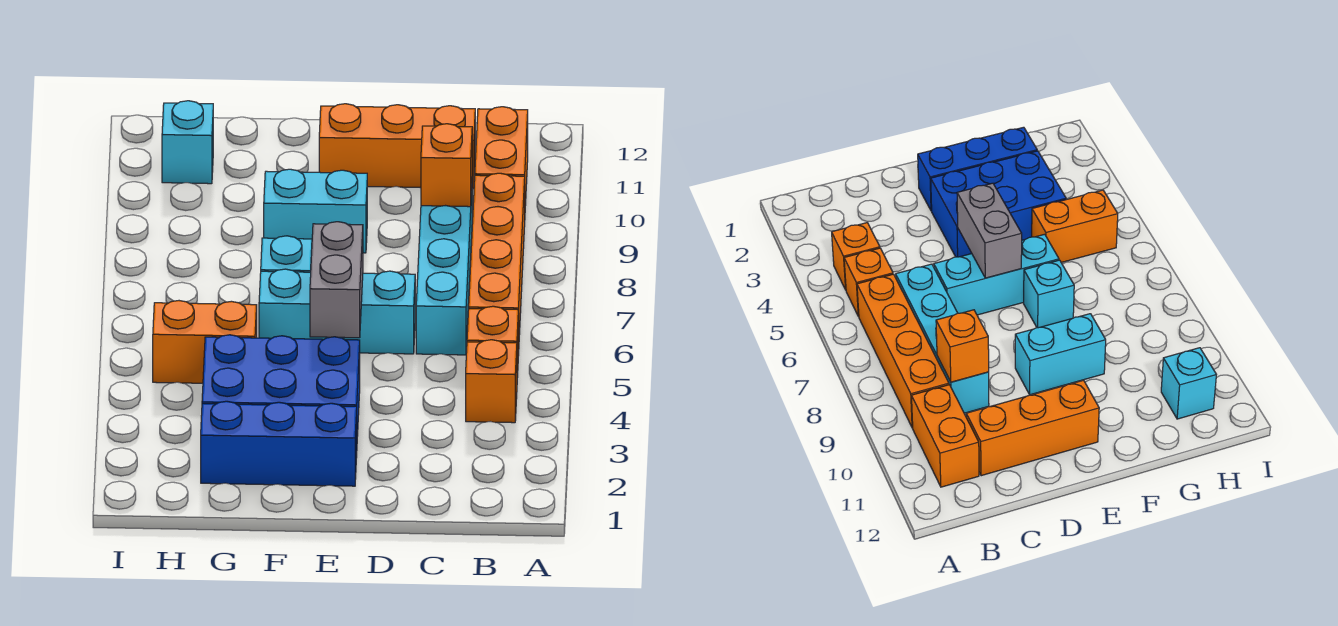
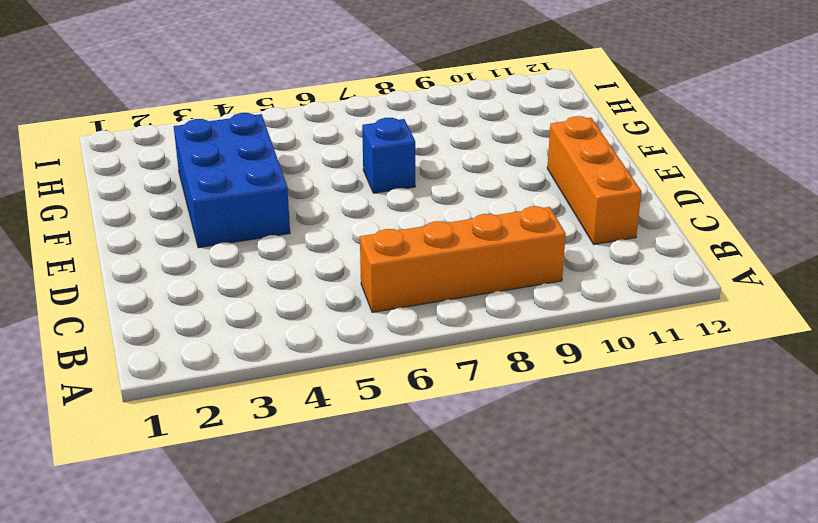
blue brick F7 level 1 -> cyan brick F7 level 1
none -> orange brick B4 level 1
none -> orange brick B5 level 1
none -> orange brick B10:B11 level 1

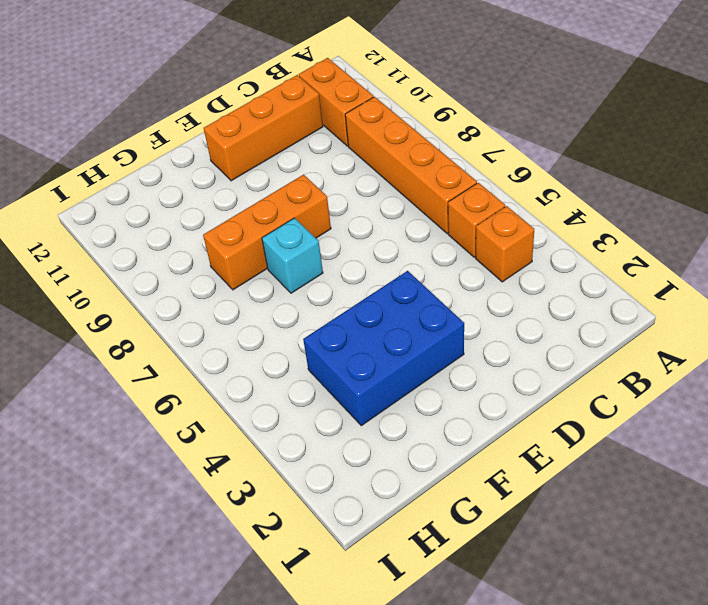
orange brick E8:G8 level 1 -> none
none -> cyan brick C6:C9 level 1
none -> cyan brick D6:F6 level 1
none -> blue brick E2:G2 level 1

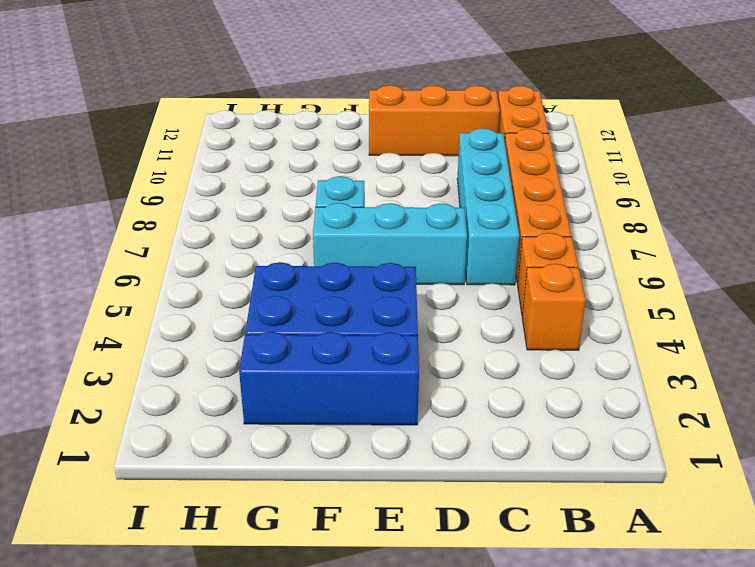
none -> cyan brick E9:F9 level 1
none -> orange brick G5:H5 level 1
none -> cyan brick H11 level 1

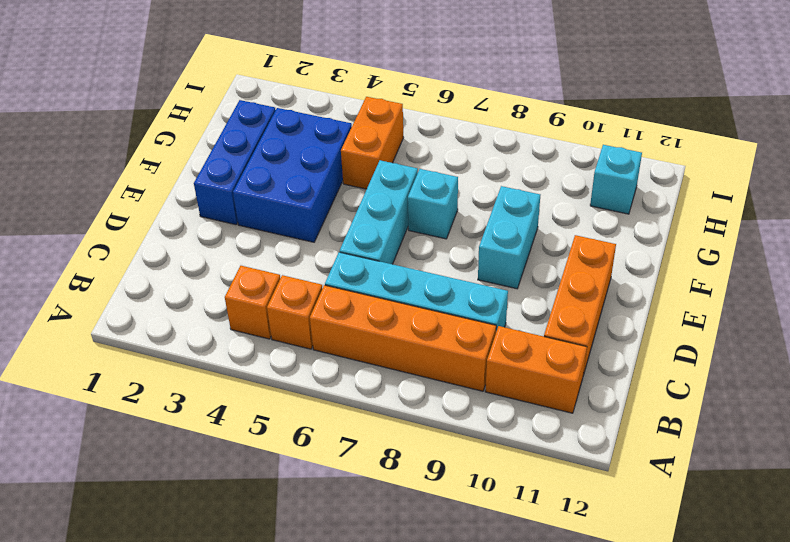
none -> orange brick C9 level 2
none -> grey brick E5:E6 level 2

